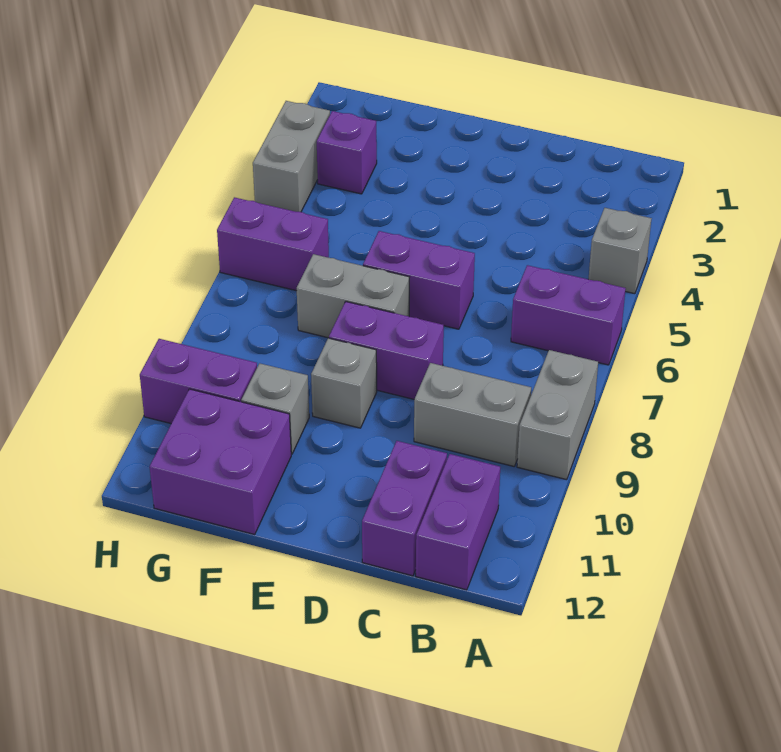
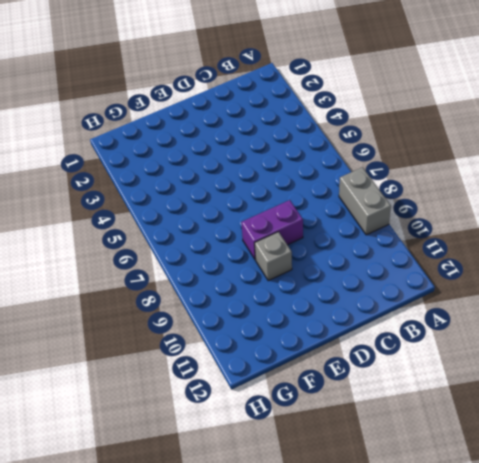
none -> grey brick A4 level 1
none -> purple brick A6:B6 level 1
none -> grey brick B9:C9 level 1

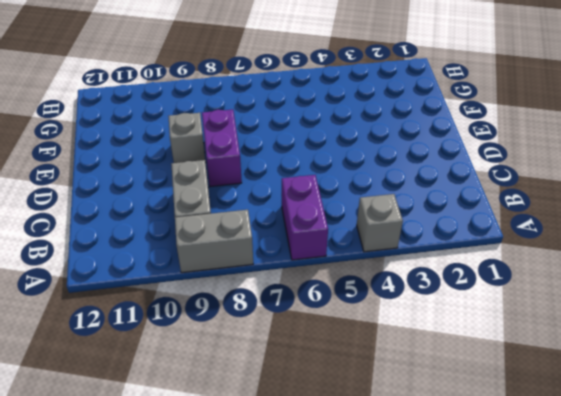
none -> purple brick B11:B12 level 1
none -> purple brick C11:C12 level 1
none -> purple brick D6:E6 level 1

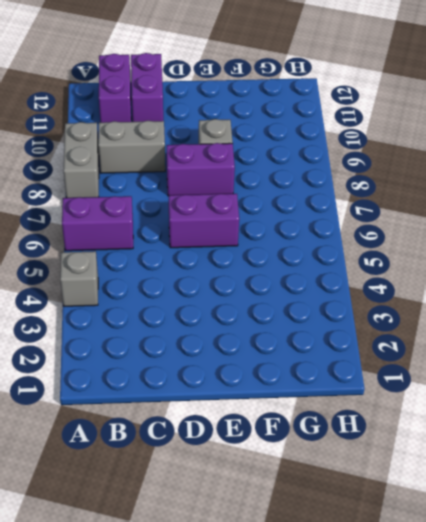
none -> grey brick E7:F7 level 1
none -> grey brick F10 level 1
none -> purple brick F11:G12 level 1

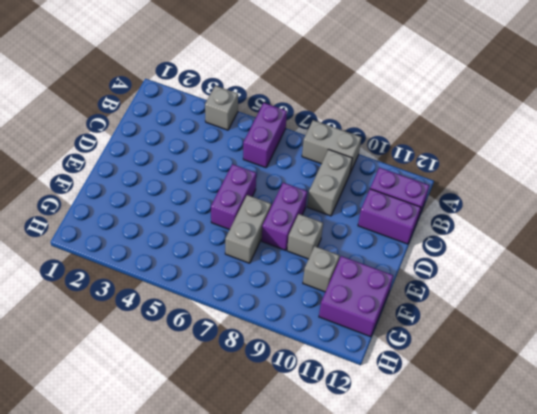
none -> purple brick G3 level 1
none -> purple brick G6:H6 level 1
none -> purple brick G10:H10 level 1

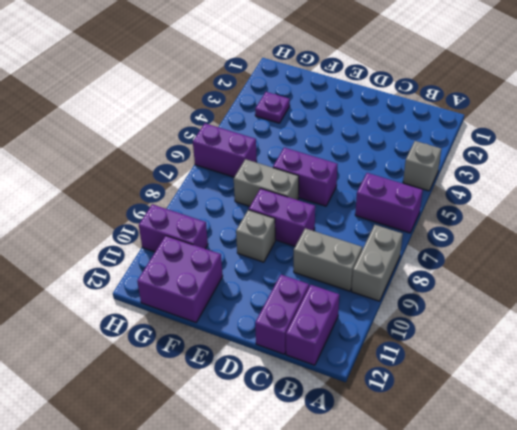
purple plate G3 level 1 -> purple brick G3 level 1
none -> grey brick F10 level 1
none -> grey brick H3:H4 level 1

